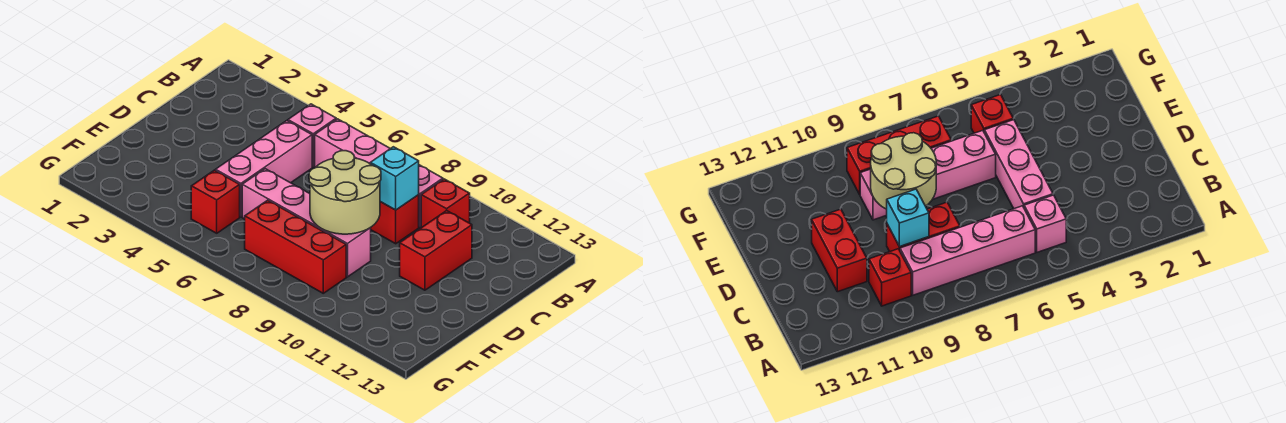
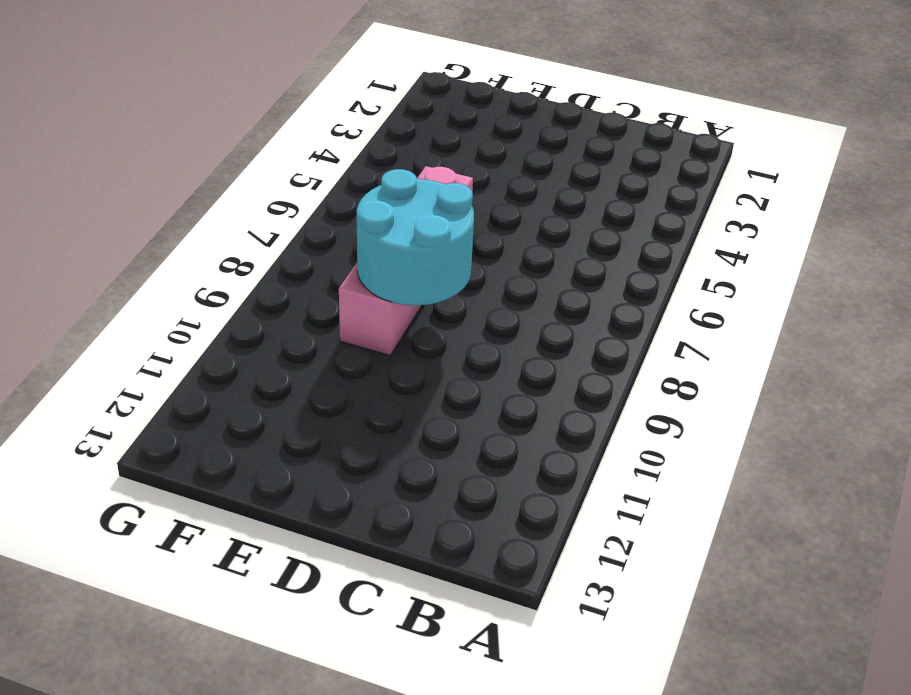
cyan round brick D8:E9 level 2 -> tan round brick D8:E9 level 2
none -> pink brick B5 level 1
none -> pink brick B6:B9 level 1

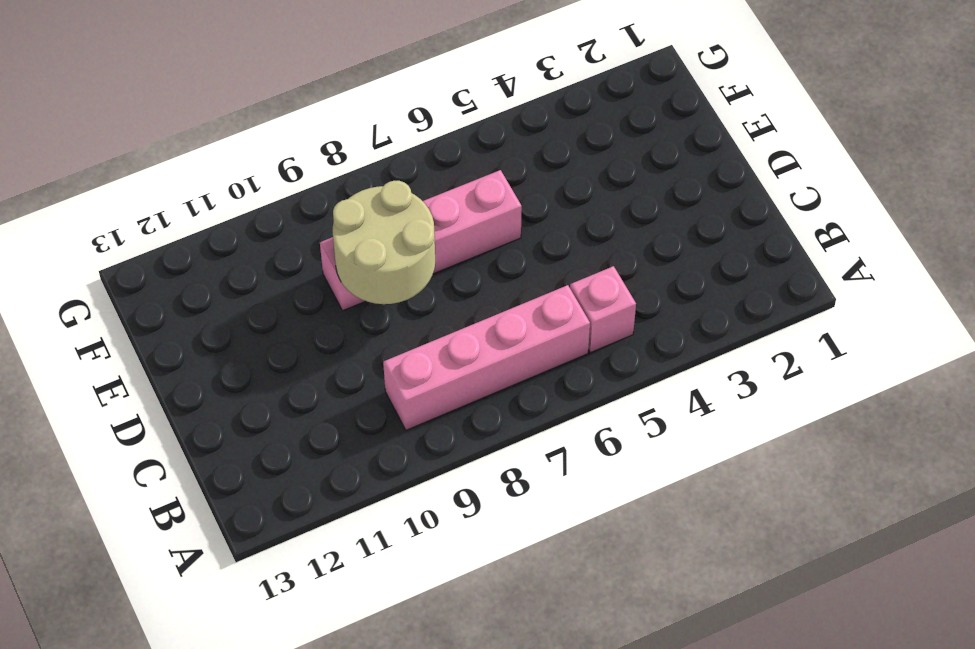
none -> red brick B10 level 1
none -> pink brick C5:E5 level 1

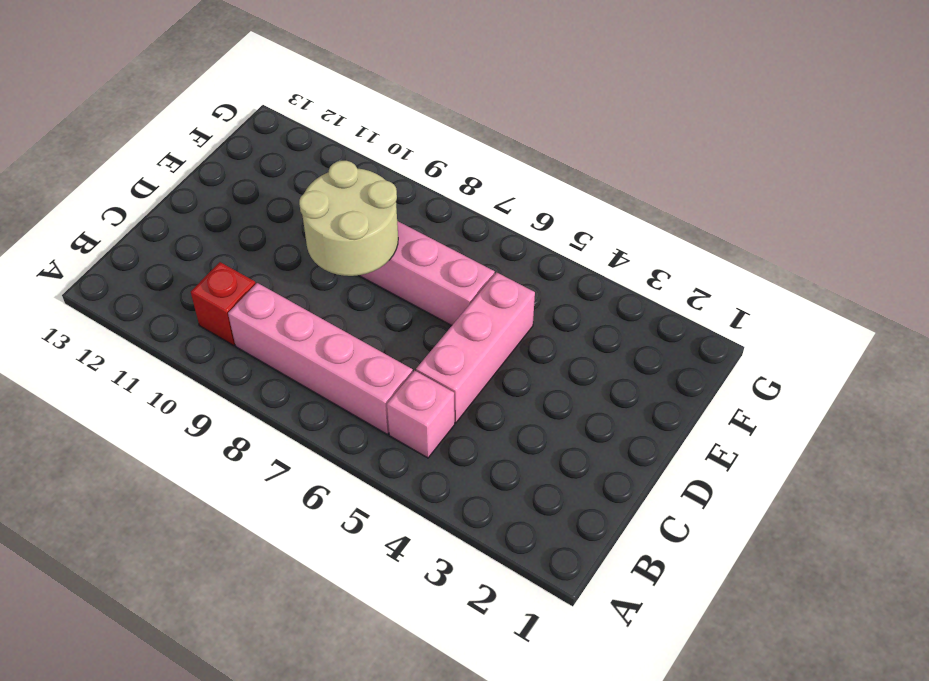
none -> red brick C8:C9 level 1
none -> red brick C11:D11 level 1

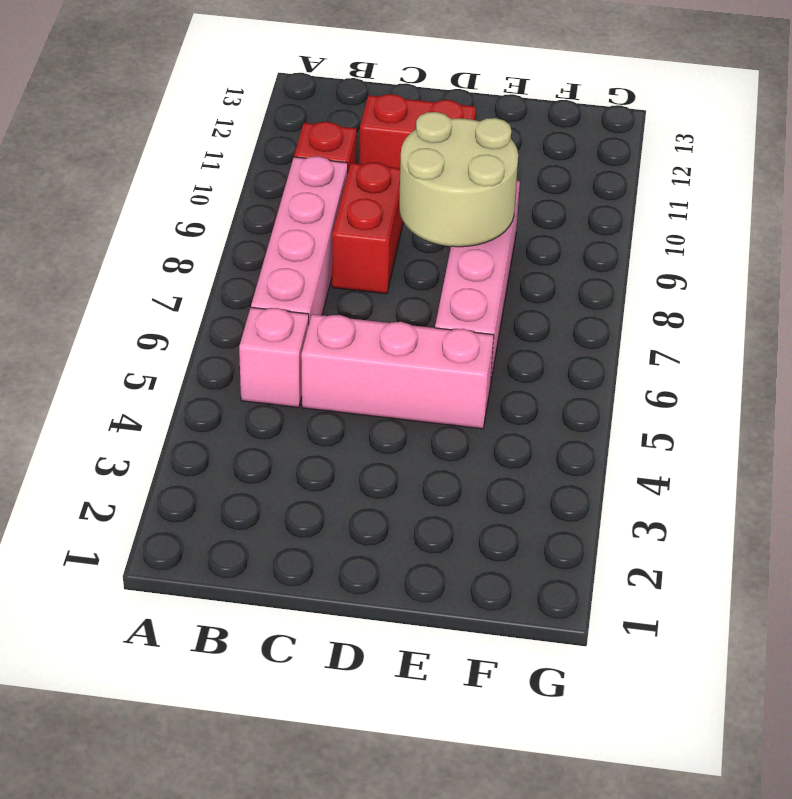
none -> red brick F5 level 1
none -> red brick F7:F9 level 1

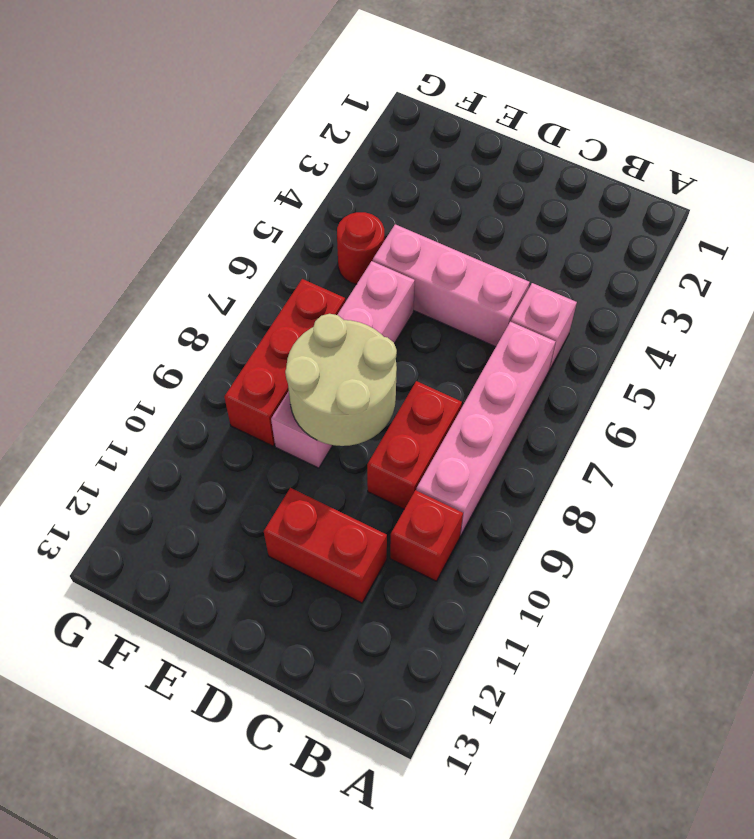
red round brick F5 level 1 -> red brick F5 level 1
none -> cyan brick C9 level 2

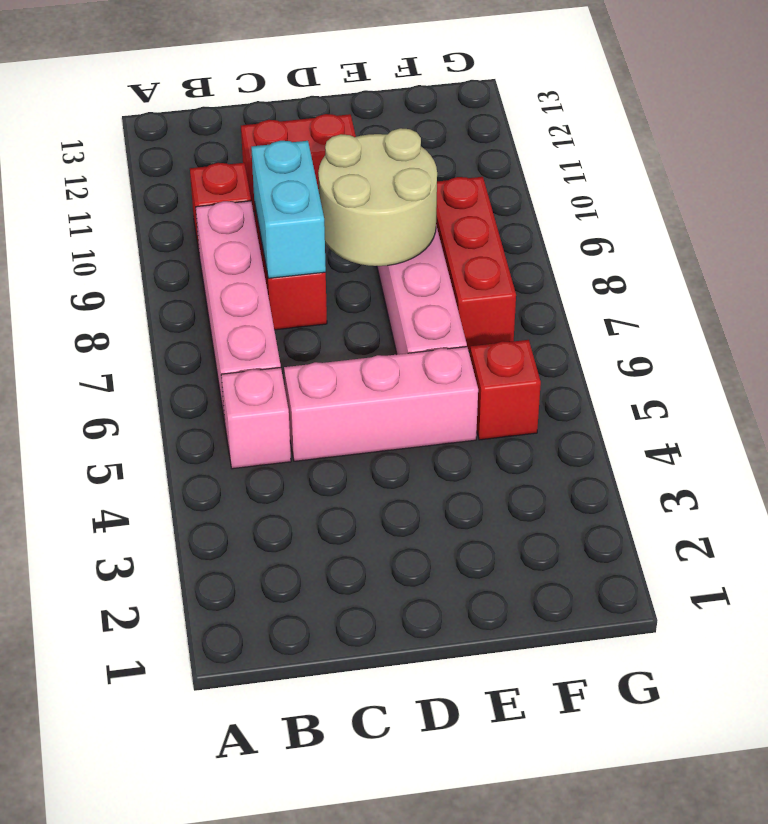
cyan brick C8:C9 level 2 -> cyan brick C9 level 2

